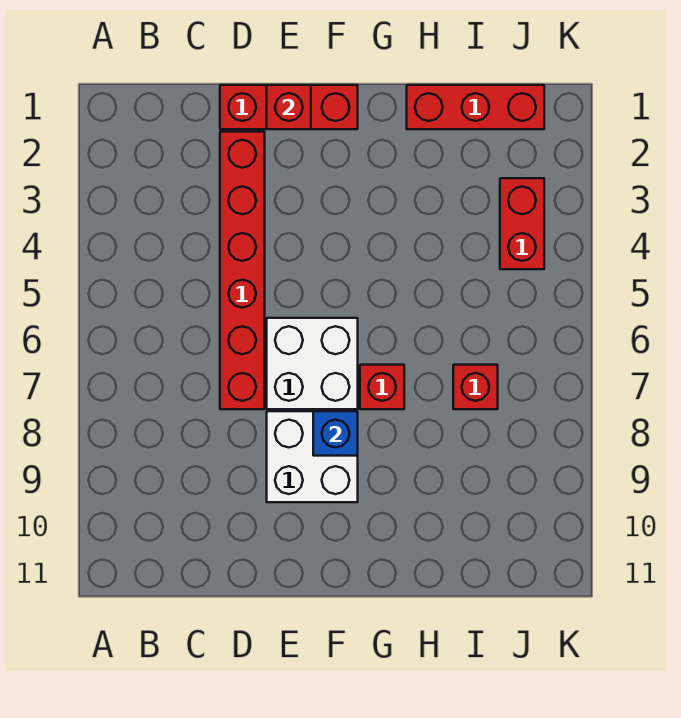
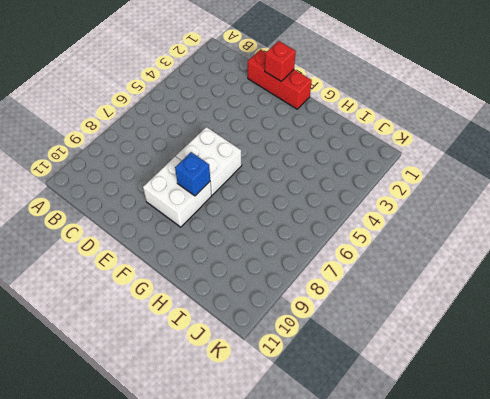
none -> red brick D2:D7 level 1
none -> red brick G7 level 1

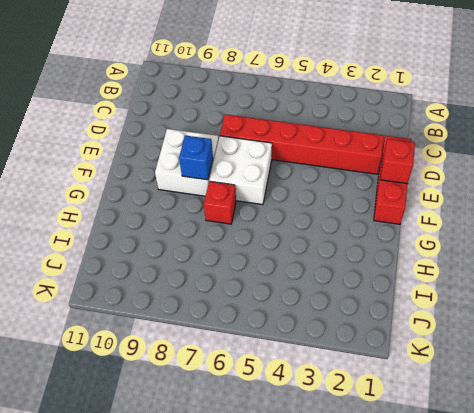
none -> red brick H1:J1 level 1
none -> red brick I7 level 1

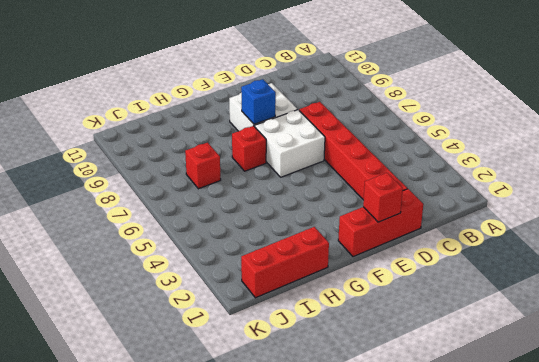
none -> red brick J3:J4 level 1

